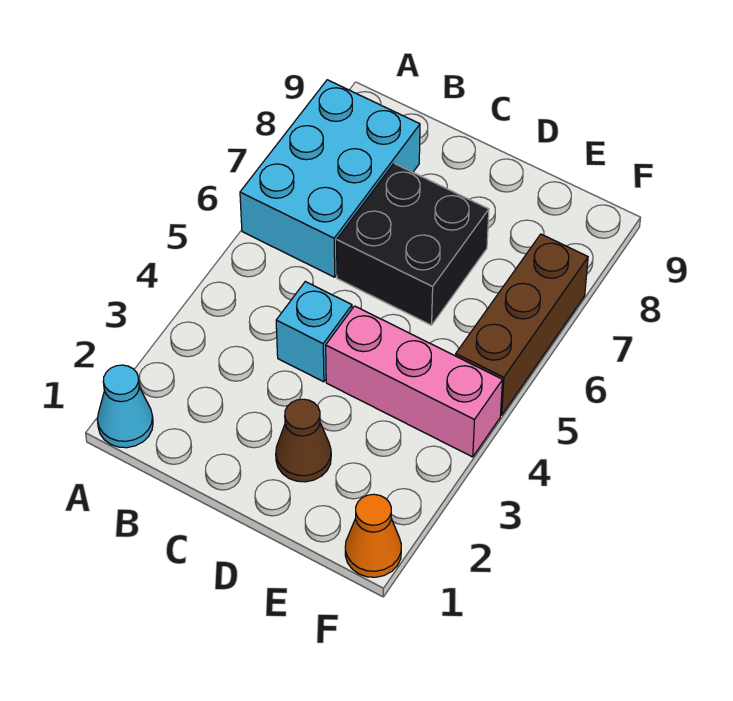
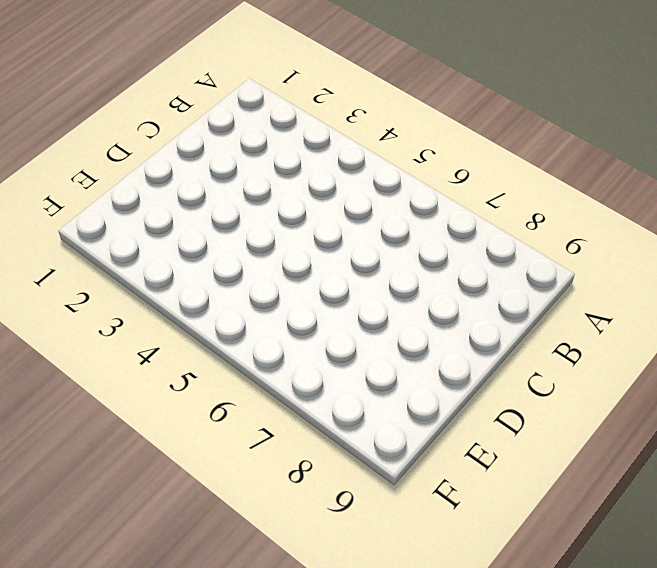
none -> cyan cone A1 level 1
none -> cyan brick A6:B8 level 1

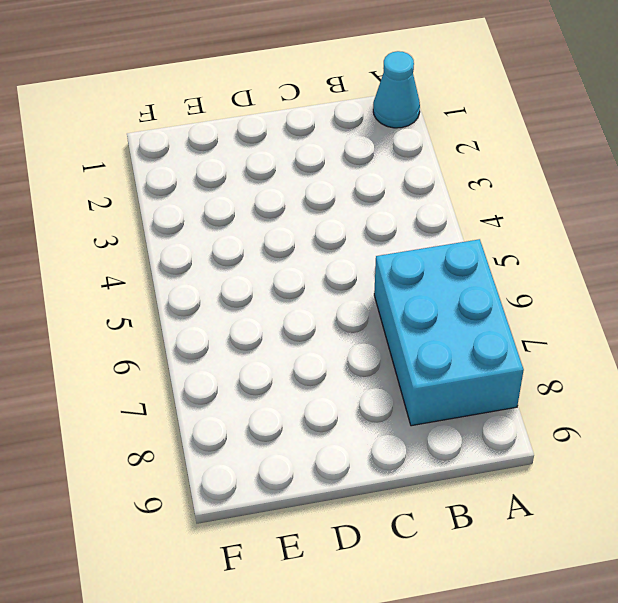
none -> cyan brick C4 level 1
none -> black brick C6:D7 level 1

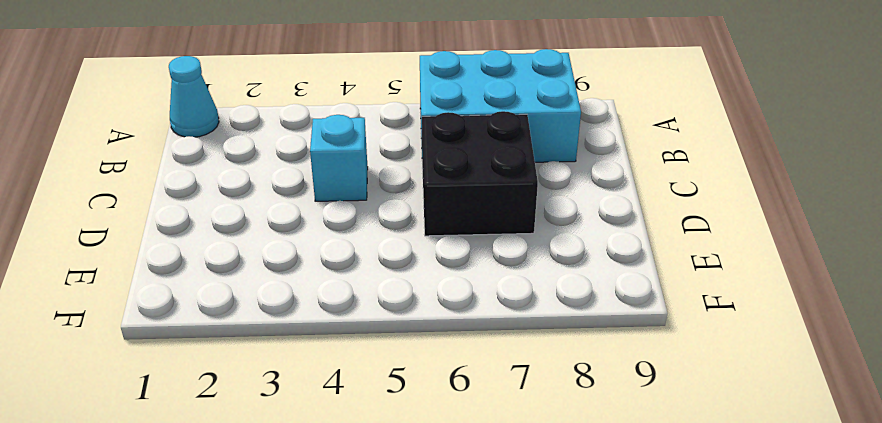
none -> brown cone D2 level 1
none -> pink brick D4:F4 level 1

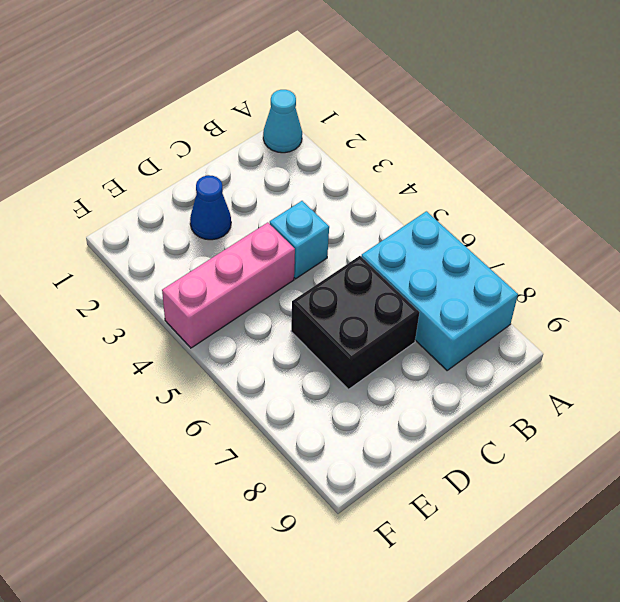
blue cone D2 level 1 -> brown cone D2 level 1
none -> orange cone F1 level 1
none -> brown brick F5:F7 level 1

